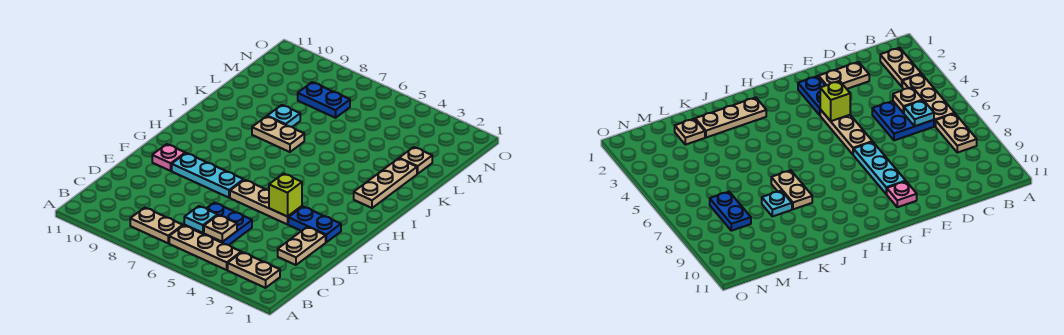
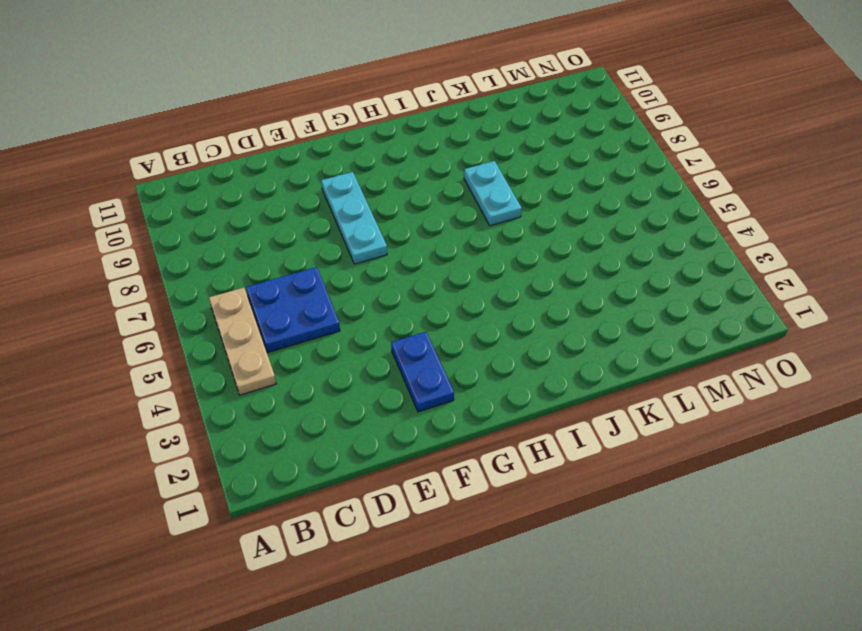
cyan plate J7:J8 level 1 -> tan plate J7:J8 level 1
none -> tan plate B2:B3 level 1
none -> tan plate B7:B8 level 1
none -> tan plate D2:E2 level 1

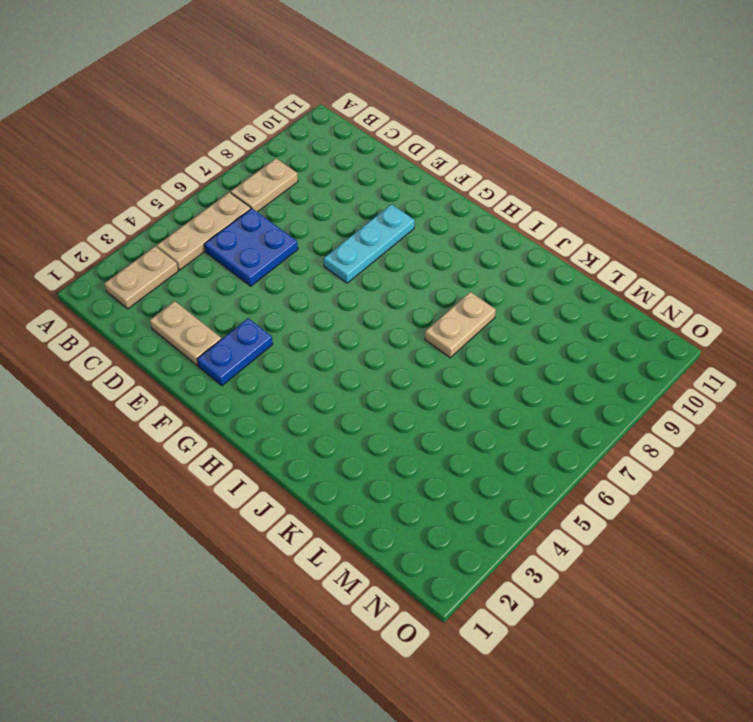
none -> tan plate F4:F6 level 1
none -> pink plate F10 level 1
none -> tan plate I2:K2 level 1

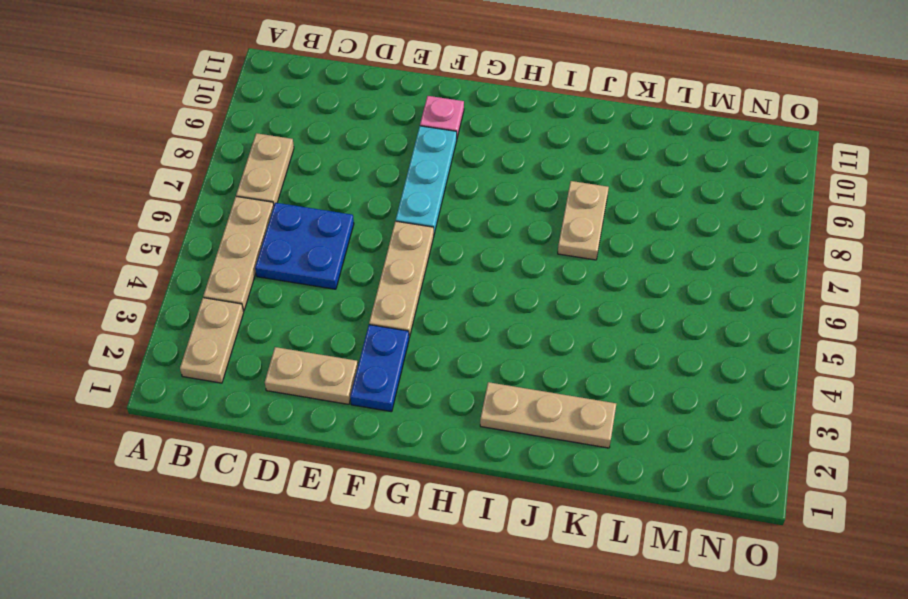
none -> cyan plate K8 level 1
none -> tan plate L2 level 1
none -> blue plate M7:M8 level 1

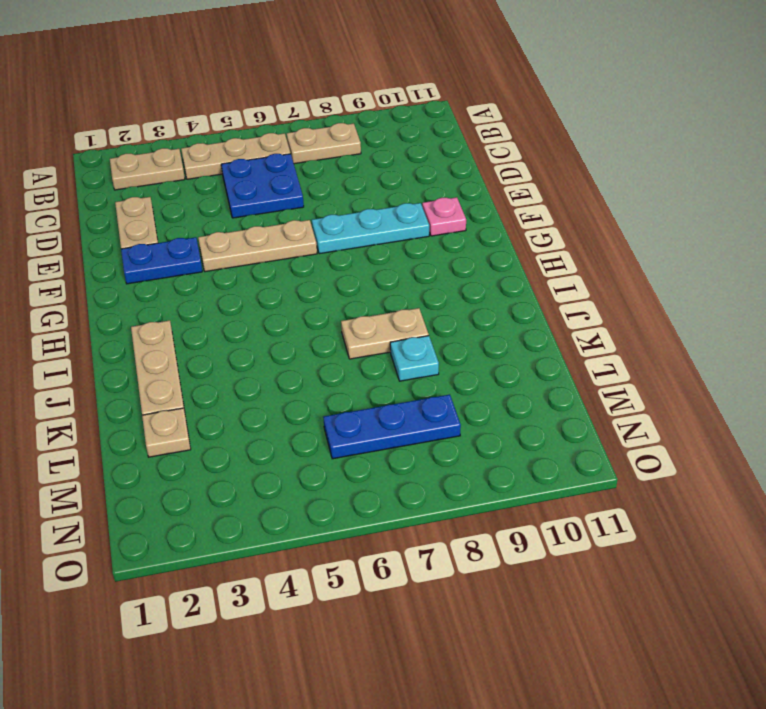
blue plate M6:M8 level 1 -> blue plate M7:M8 level 1
none -> tan plate C5 level 2
none -> cyan plate C6 level 2
none -> lime brick F4 level 2

